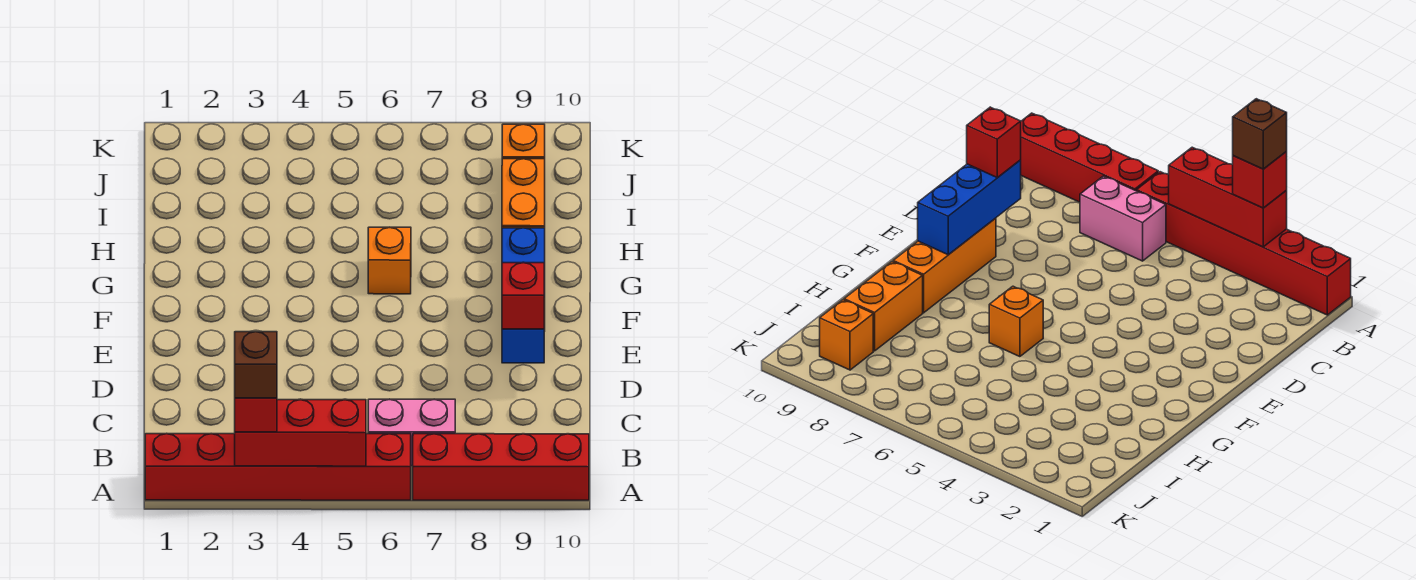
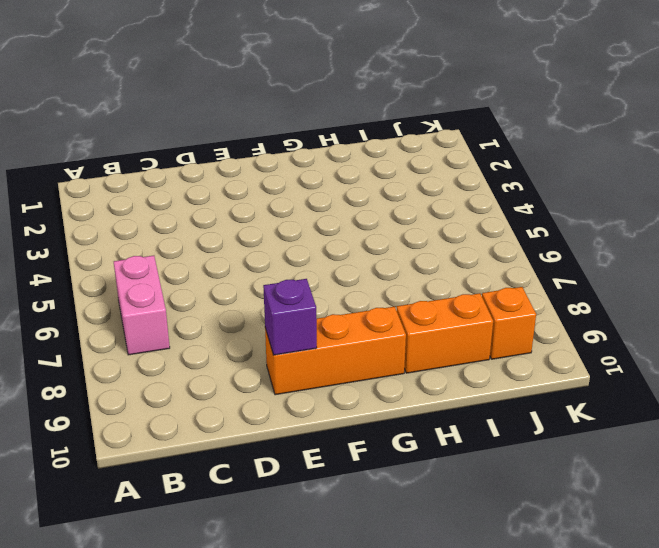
purple brick E9 level 2 -> blue brick D9:F9 level 2
none -> red brick A1:A6 level 1
none -> red brick A7:A10 level 1
none -> orange brick G6 level 1

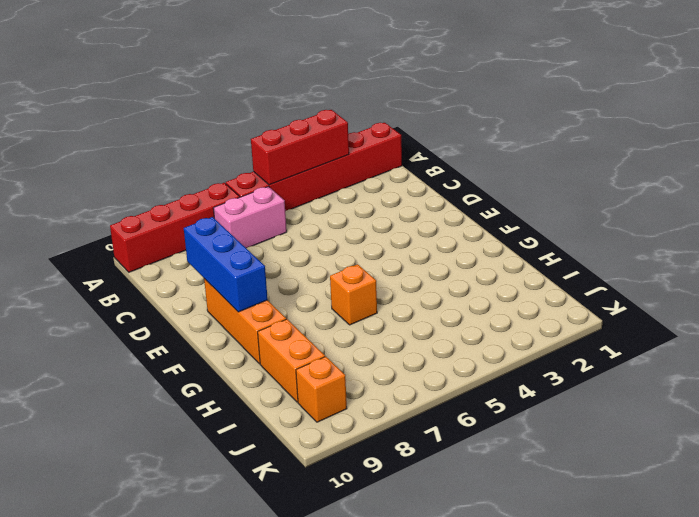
none -> red brick A3 level 3
none -> red brick D9 level 3
none -> brown brick A3 level 4

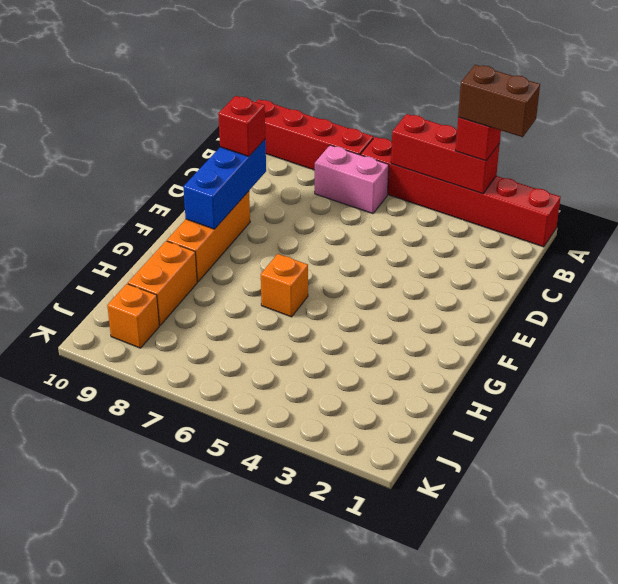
brown brick A2:A3 level 4 -> brown brick A3 level 4

